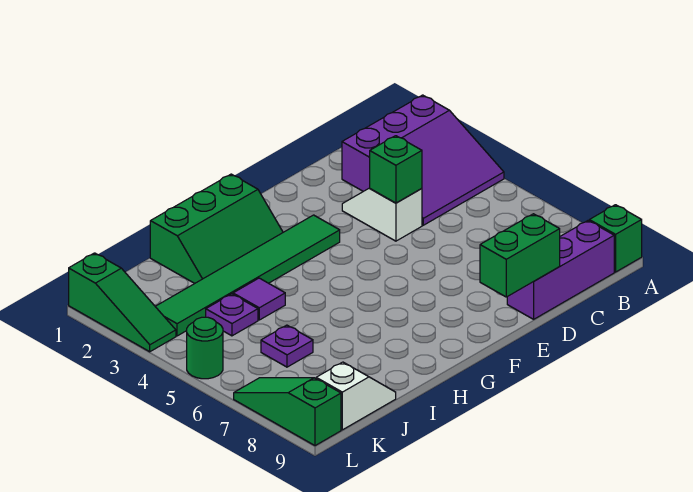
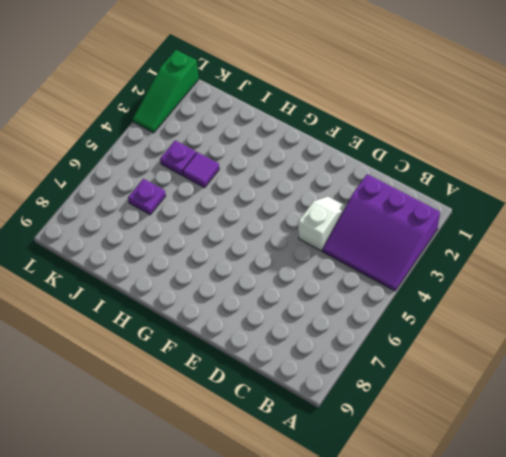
none -> green brick A9 level 1
none -> purple brick B9:D9 level 1
none -> green tile F3:K3 level 1

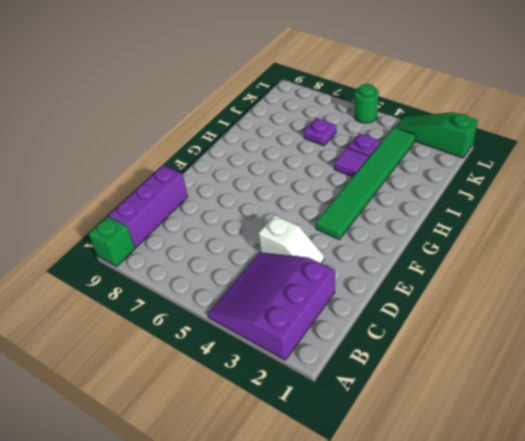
none -> green slope G1:I2 level 1 top 1
none -> white slope J9:K9 level 1 top K
none -> green slope L7:L9 level 1 top 9

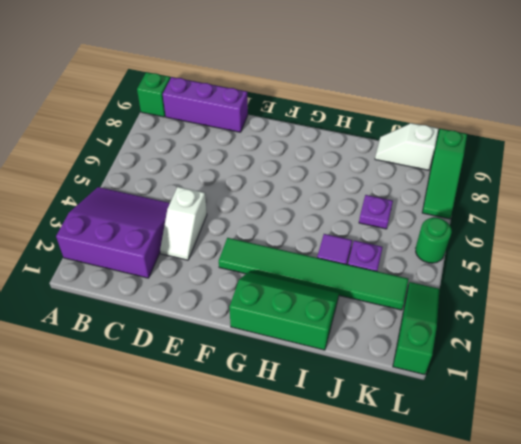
none -> green brick D4 level 2
none -> green brick D9:E9 level 2

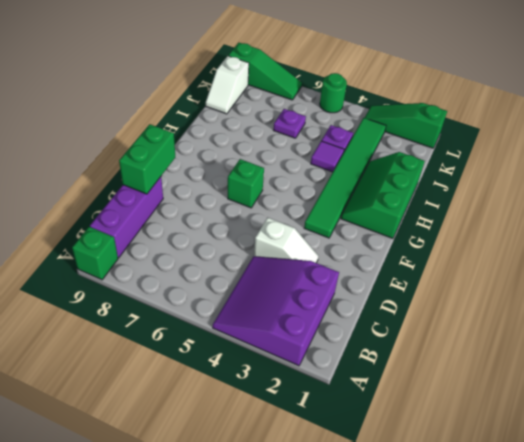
green brick F6 level 1 -> green brick D4 level 2

